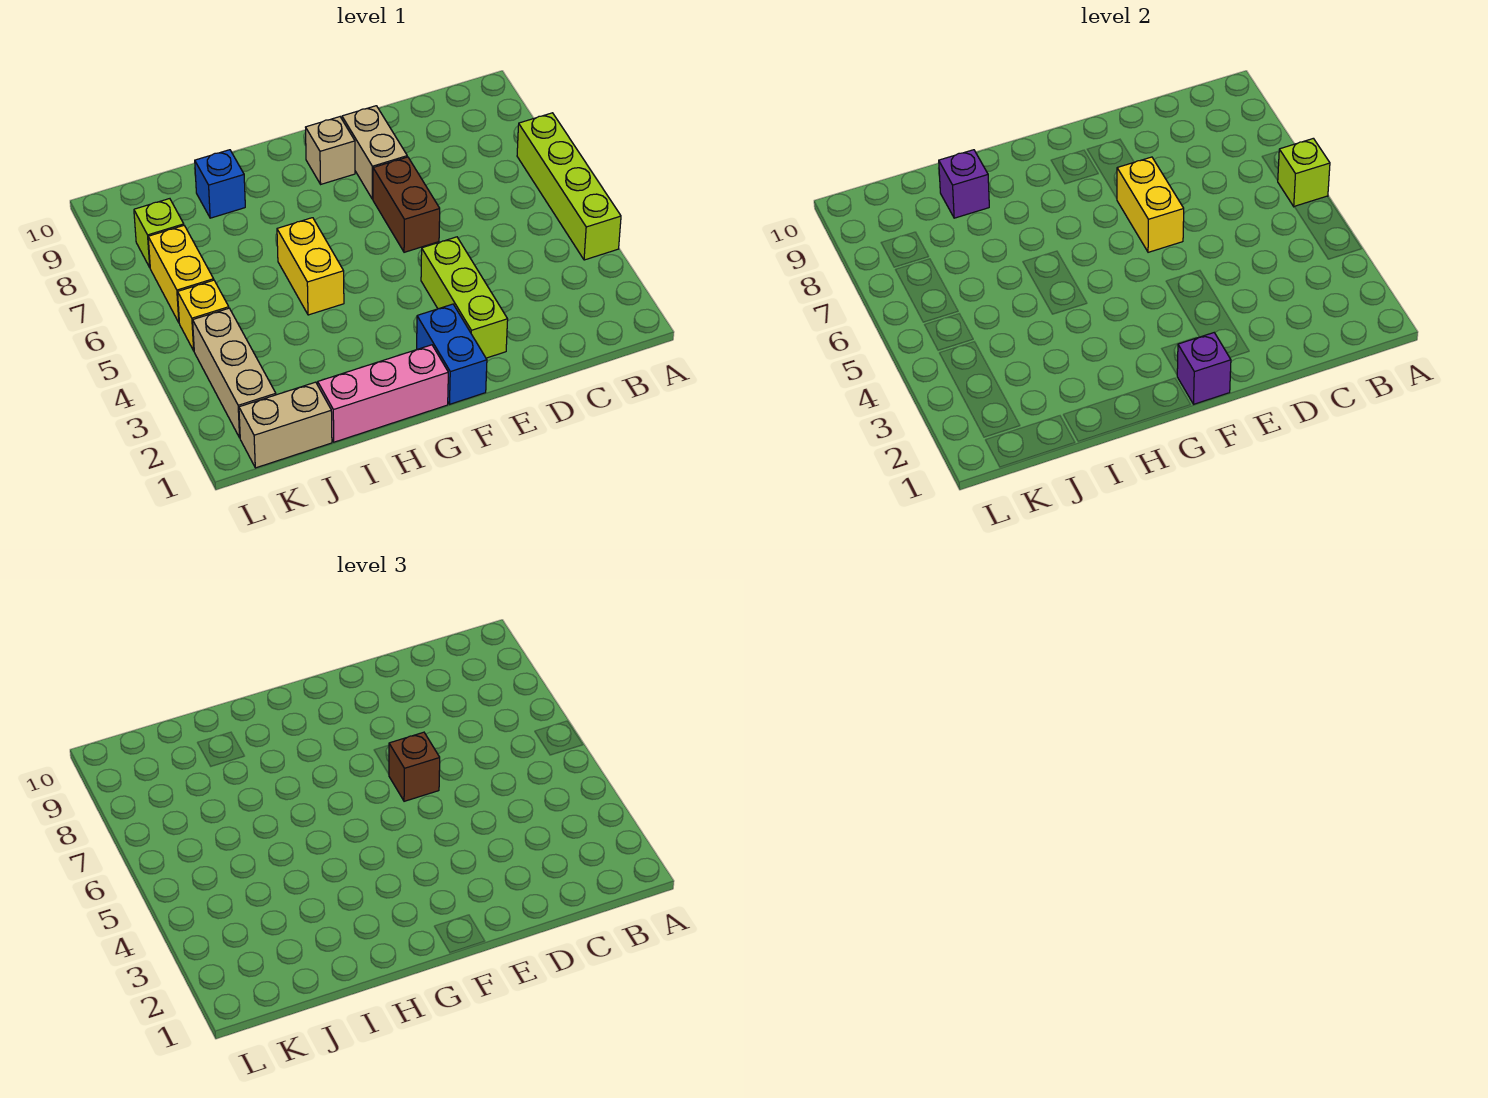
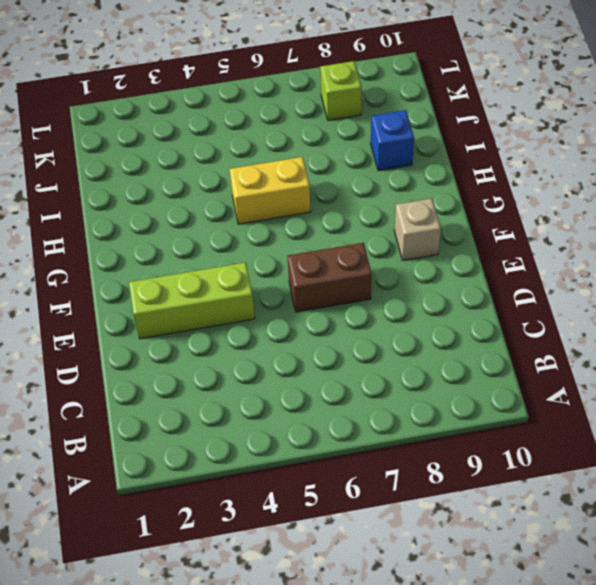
none -> lime brick A4:A7 level 1
none -> tan brick E8:E9 level 1
none -> blue brick F1:F2 level 1

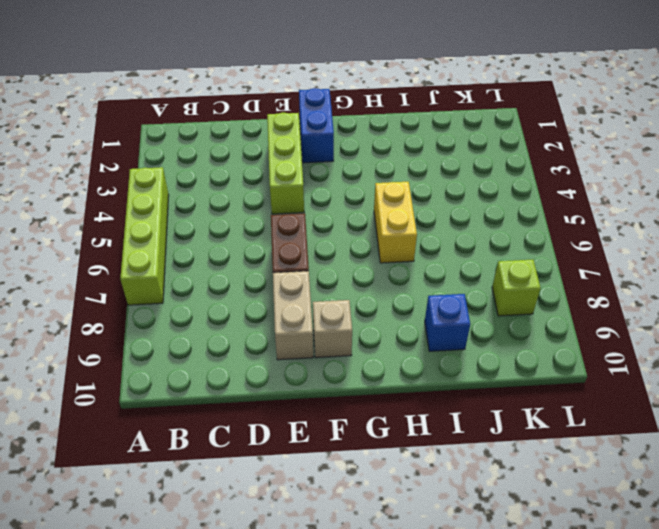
none -> pink brick G1:I1 level 1
none -> tan brick J1:K1 level 1
none -> tan brick K2:K4 level 1

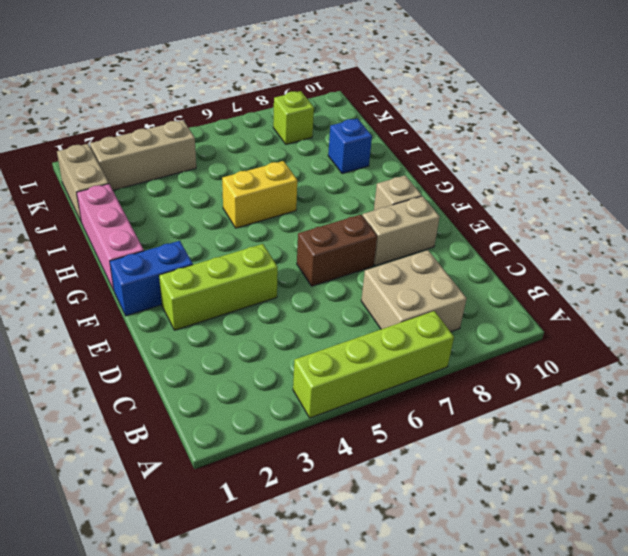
tan brick B7:C8 level 1 -> none
none -> yellow brick K5 level 1
none -> yellow brick K6:K7 level 1
none -> lime brick A6 level 2

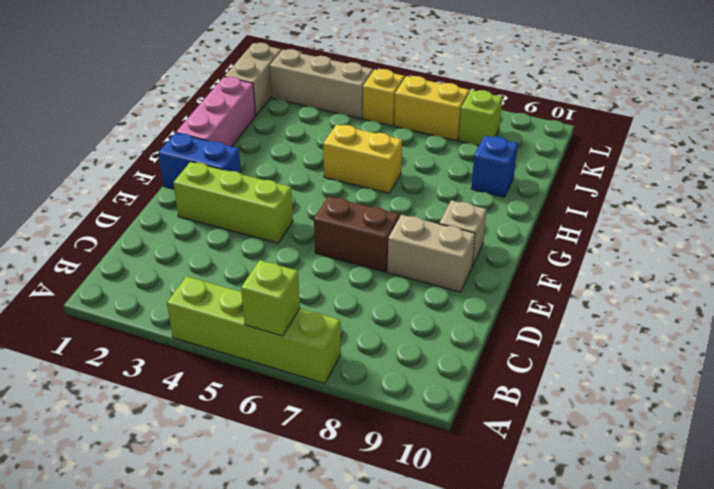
none -> yellow brick E6:E7 level 2
none -> purple brick F1 level 2
none -> purple brick I9 level 2

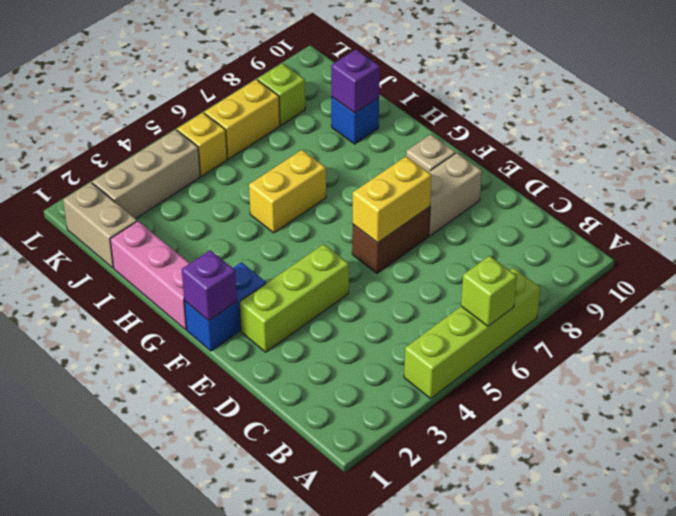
none -> brown brick E6 level 3

